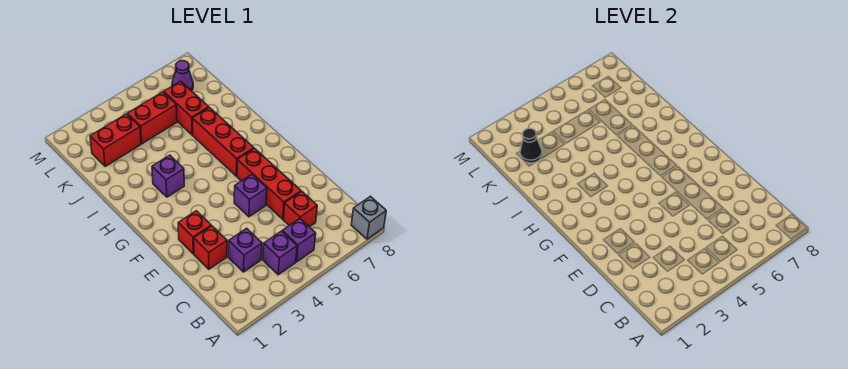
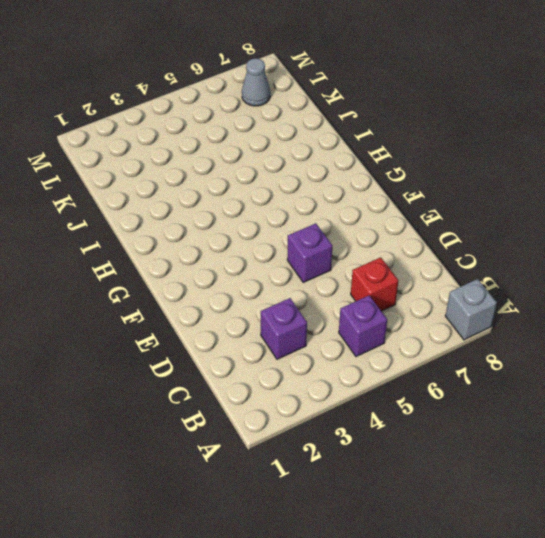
grey cone L7 level 1 -> purple cone L7 level 1
none -> purple brick B4 level 1
none -> red brick D2 level 1
none -> red brick D6:F6 level 1

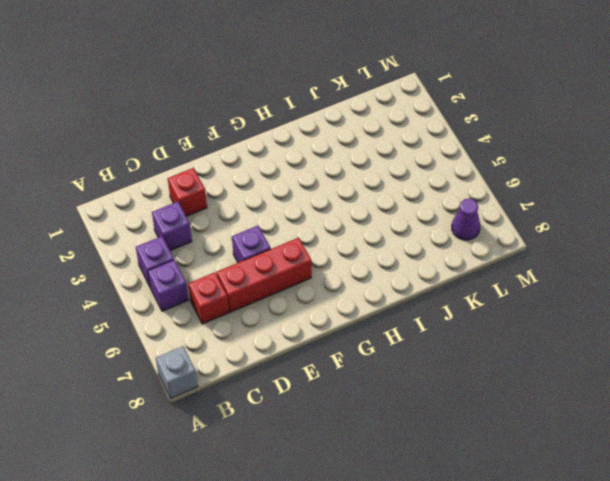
none -> red brick E2 level 1
none -> red brick G6:I6 level 1
none -> purple brick H3 level 1

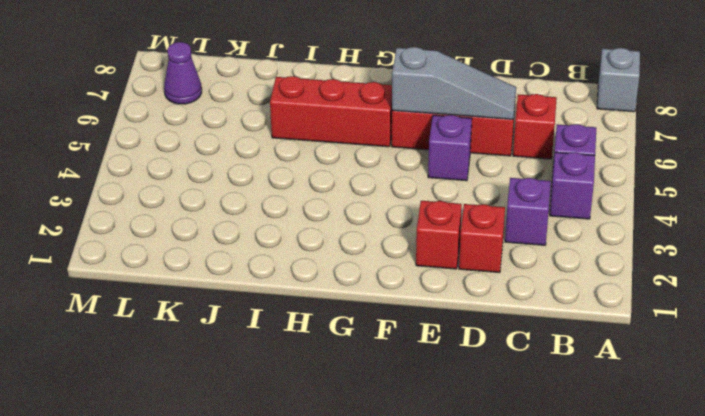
grey slope D6:F6 level 2 top F -> none
none -> purple brick H3 level 1
none -> red brick J6:K6 level 1
none -> red brick K2:K3 level 1

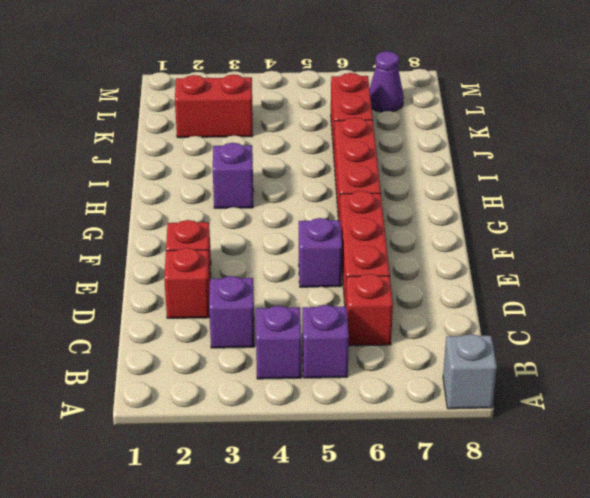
none -> red brick K4:K5 level 1
none -> black cone K2 level 2

